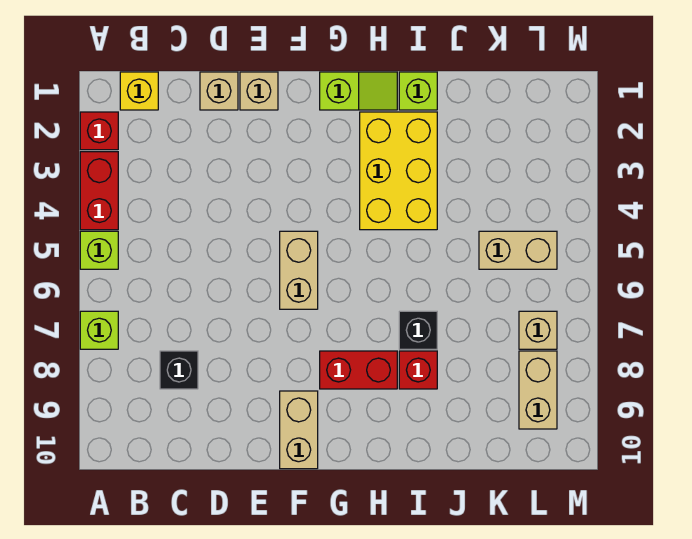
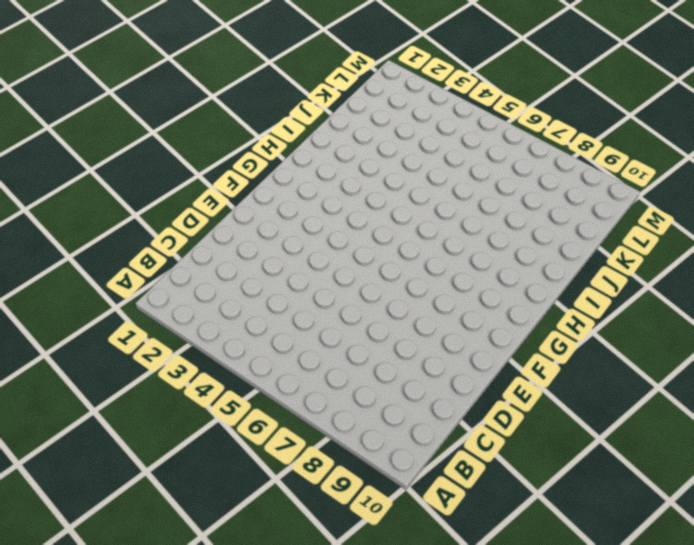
none -> red brick A2 level 1
none -> red brick A3:A4 level 1
none -> lime brick A5 level 1

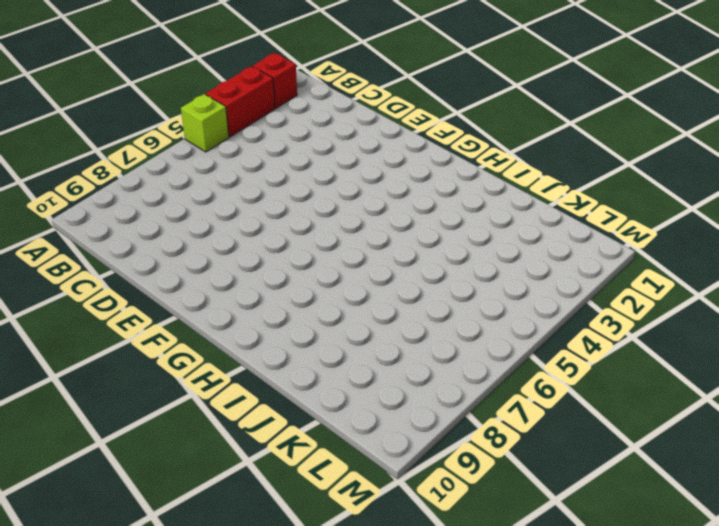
none -> lime brick A7 level 1
none -> yellow brick B1 level 1
none -> black brick C8 level 1

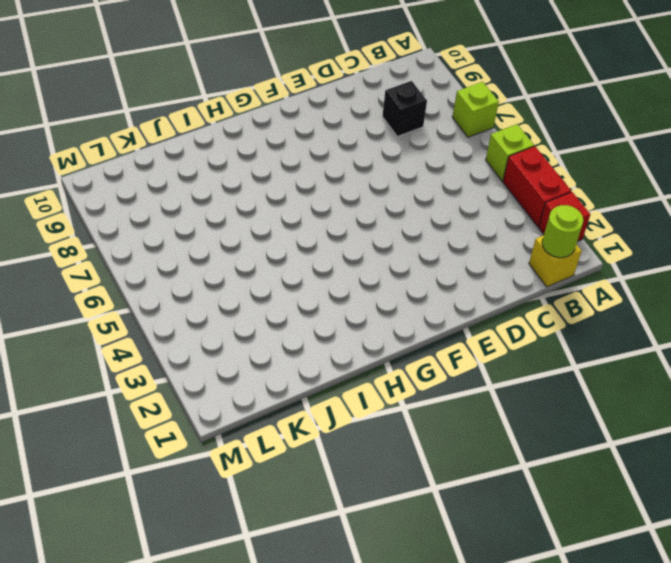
lime round brick B1 level 2 -> none
none -> tan brick D1 level 1
none -> tan brick E1 level 1
none -> tan brick F5:F6 level 1

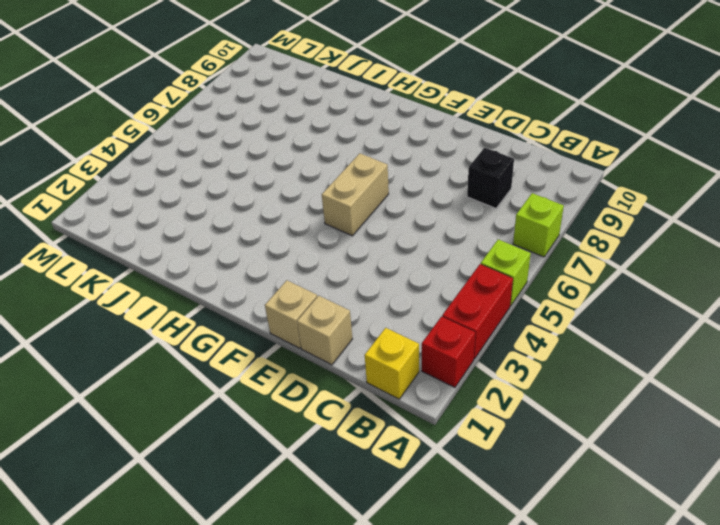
none -> tan brick F9:F10 level 1
none -> lime slope G1:H1 level 1 top G
none -> red brick G8:H8 level 1

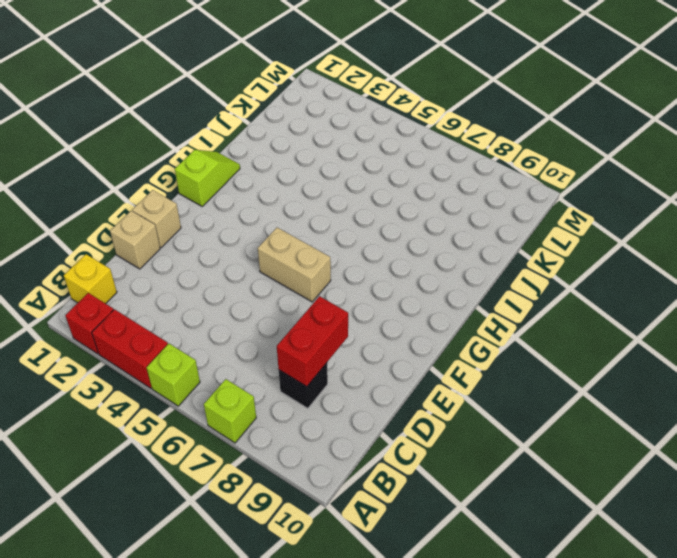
red brick C8:D8 level 2 -> red brick G8:H8 level 1
none -> tan brick F9:F10 level 1
none -> yellow brick H2:I4 level 1
none -> lime brick I1 level 1

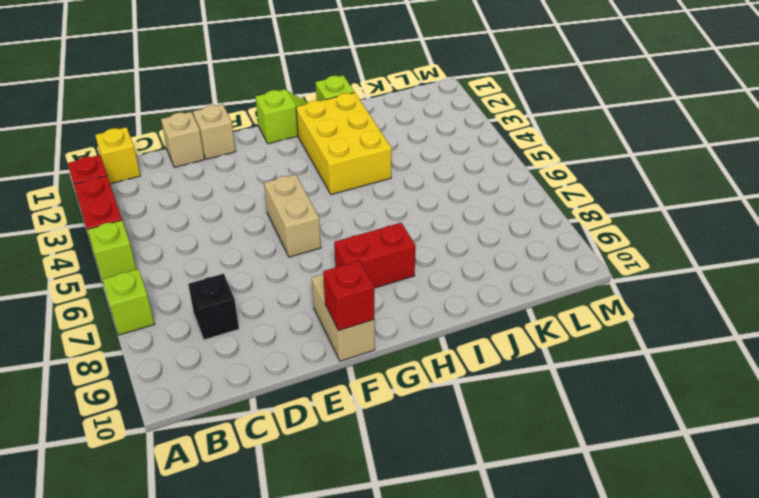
red brick F10 level 2 -> red brick I8 level 1
none -> black brick I7 level 1
none -> tan brick K5:L5 level 1
none -> tan brick L7 level 1

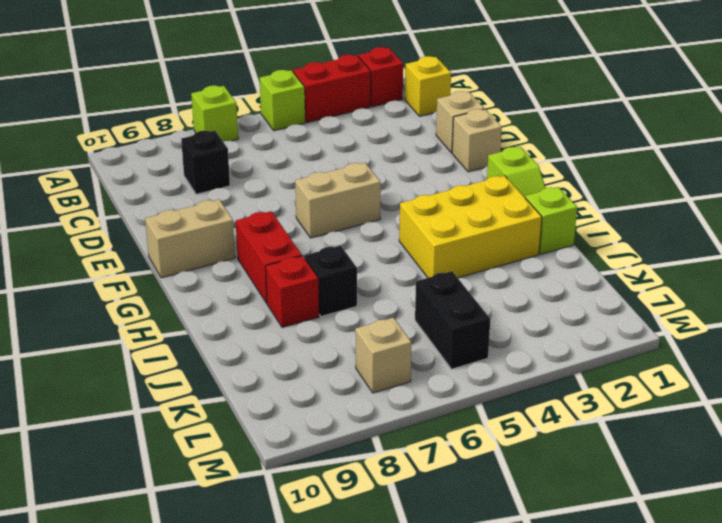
black brick K5:L5 level 1 -> tan brick K5:L5 level 1
none -> tan brick L8:L9 level 1

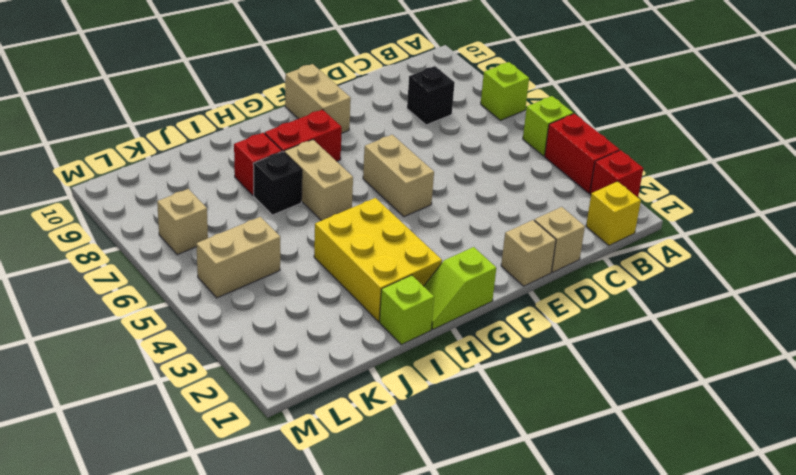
tan brick H6:H7 level 1 -> tan brick L8:L9 level 1

